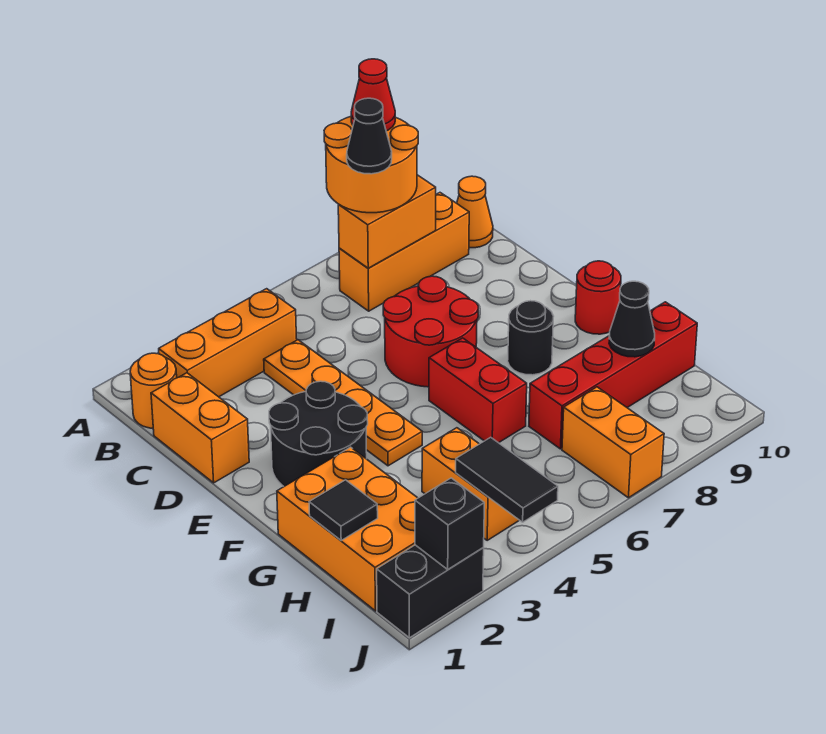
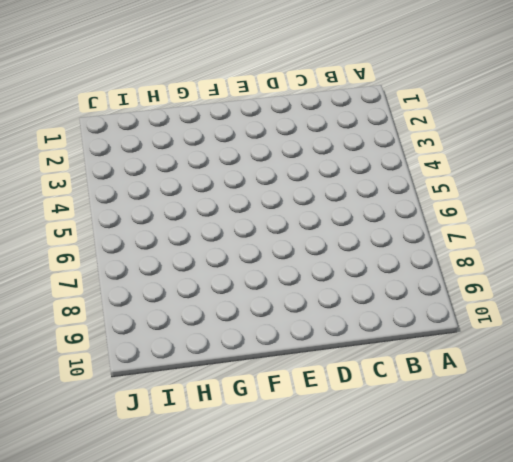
none -> orange round brick B1 level 1
none -> orange brick B2:B4 level 1
none -> orange brick B7:B9 level 1

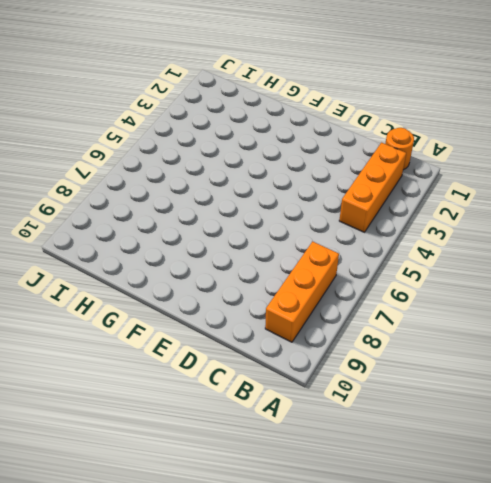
none -> orange cone B10 level 1
none -> orange brick C1:D1 level 1
none -> orange plate C4:F4 level 1

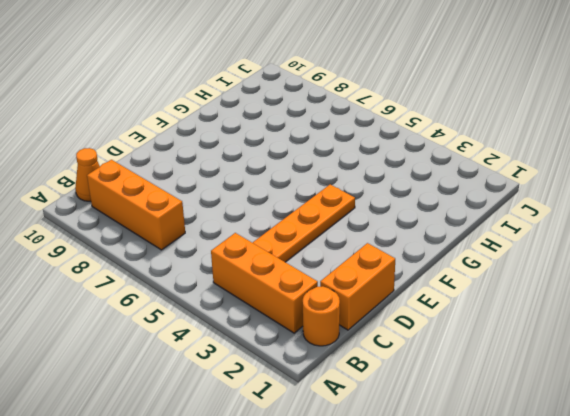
none -> red round brick D6:E7 level 1
none -> black round brick E2:F3 level 1
none -> red brick F6:G6 level 1

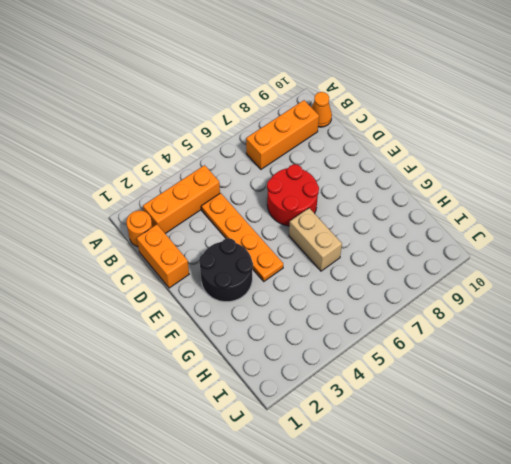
tan brick F6:G6 level 1 -> red brick F6:G6 level 1
none -> black round brick F8 level 1
none -> red round brick F10 level 1
none -> orange brick G1:I2 level 1

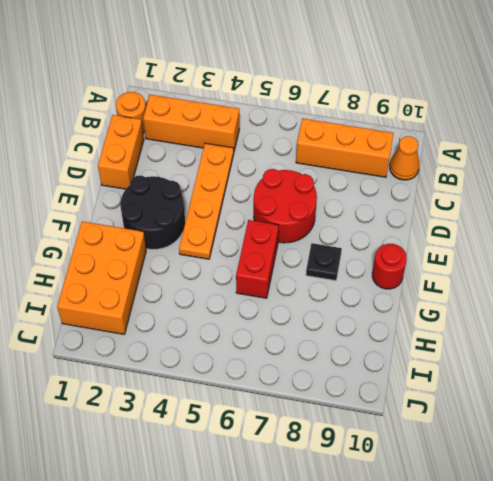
black plate F8 level 1 -> black round brick F8 level 1
none -> orange brick H4:I4 level 1
none -> red brick H7:H10 level 1
none -> orange brick I7:J7 level 1

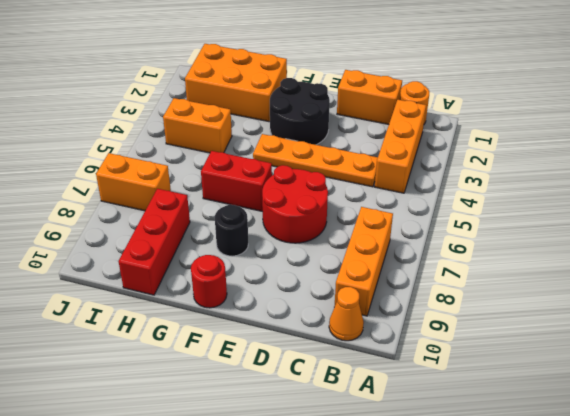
red brick H8:H10 level 1 -> red brick H7:H10 level 1
none -> black brick J1:J2 level 1
none -> orange brick B7:B8 level 2
none -> black tile H1 level 2

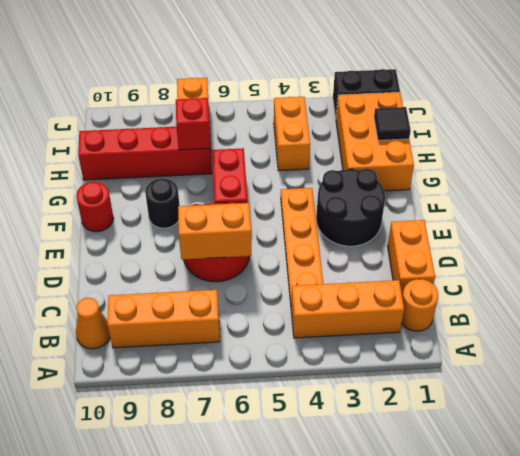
orange brick D6:D7 level 2 -> orange brick B7:B8 level 2
red brick H7 level 2 -> none
none -> black cone H9 level 2
none -> black tile I4:J4 level 2
none -> black brick J2 level 2

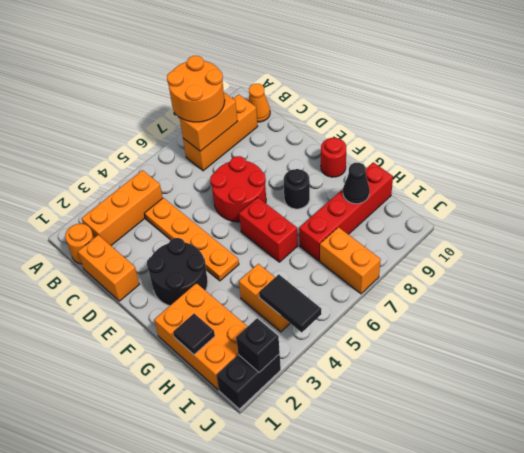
none -> red cone A8 level 4
none -> black cone B7 level 4

